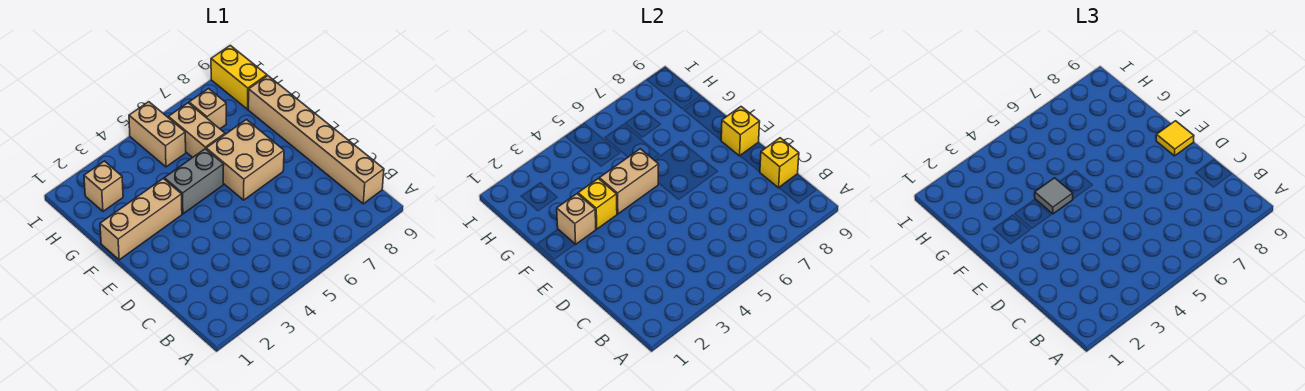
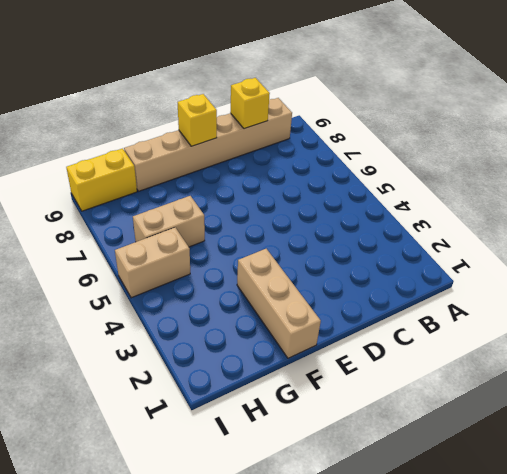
none -> tan brick E6:F7 level 1
none -> grey brick F4:F5 level 1
none -> tan brick H2 level 1

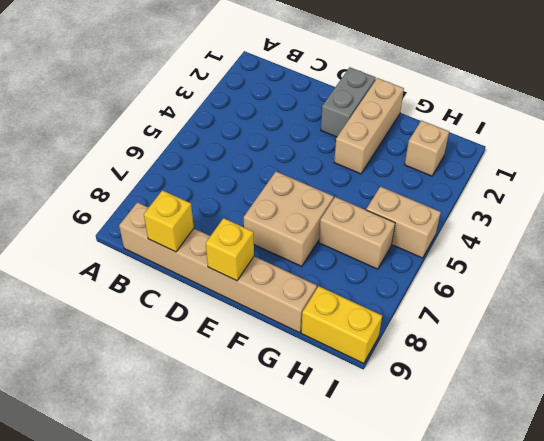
grey brick E1:E2 level 1 -> grey brick F4:F5 level 1
none -> tan brick H7 level 1
none -> tan brick F2 level 2
none -> yellow brick F3 level 2

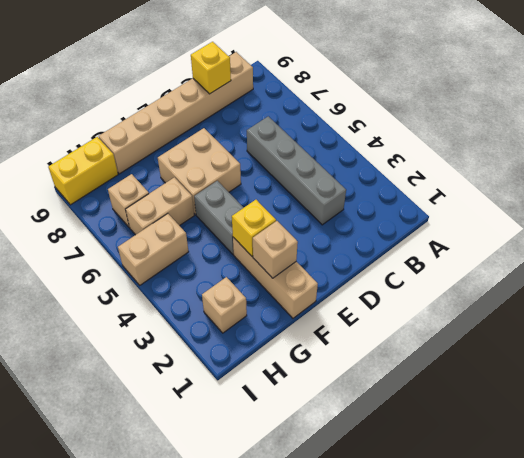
grey brick C3:C6 level 1 -> none
none -> yellow brick E9 level 2
none -> tan brick F4:F5 level 2
none -> yellow tile E9 level 3

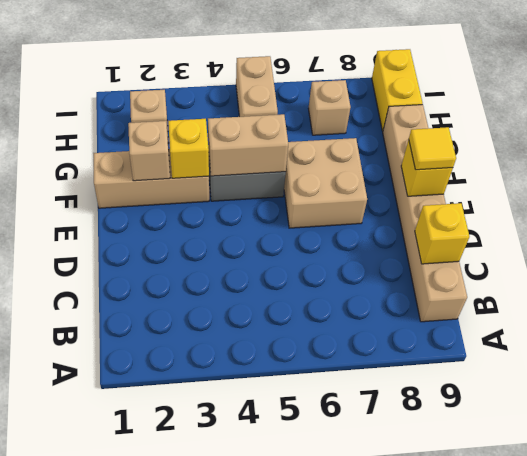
none -> tan brick G6:H6 level 1
none -> grey tile F4 level 3

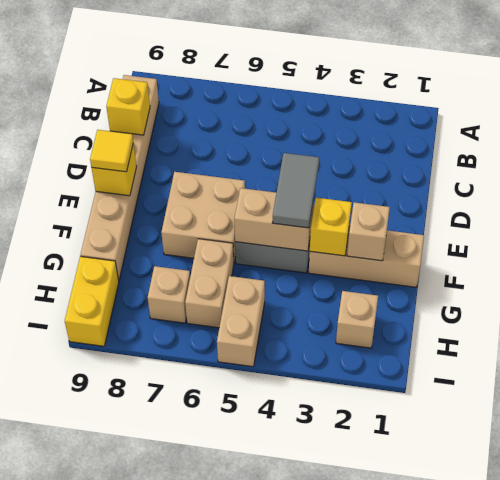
grey tile E4:F4 level 3 -> grey tile F4 level 3

